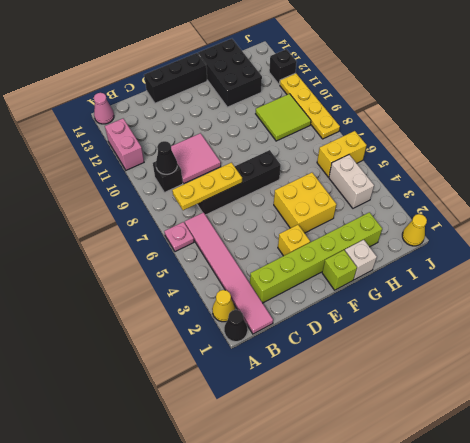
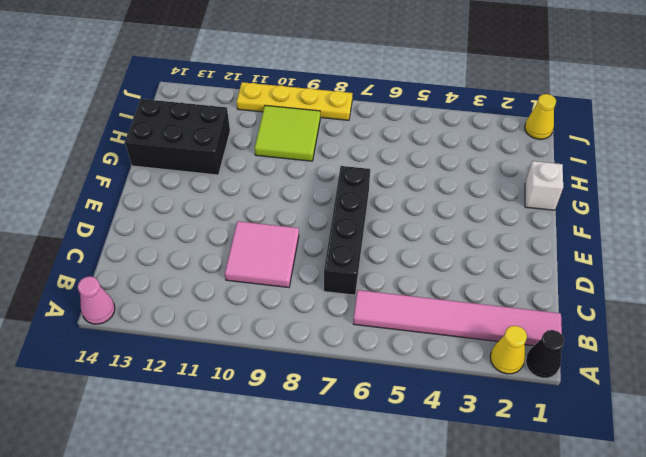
none -> pink plate A6 level 1
none -> pink brick A11:A12 level 1
none -> black brick B9 level 1

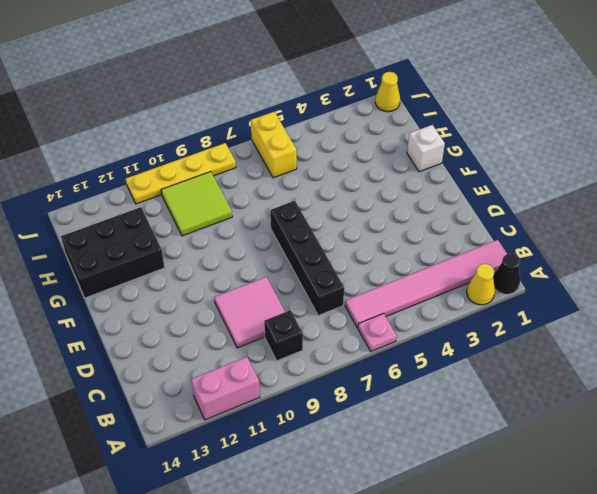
none -> pink cone A14 level 1
none -> lime brick C2:H2 level 1
none -> black brick D14:F14 level 1

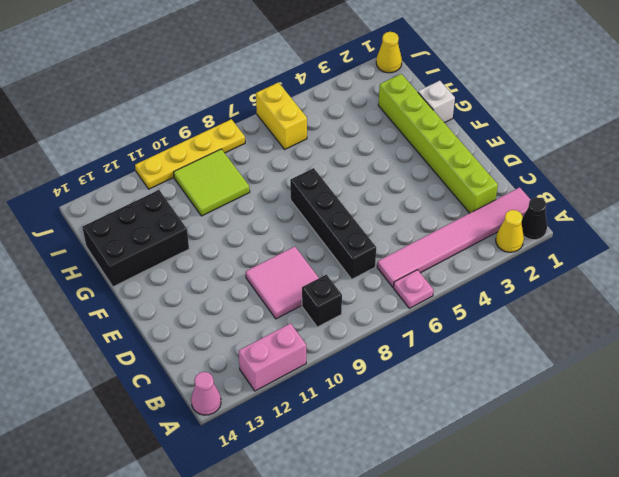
none -> black brick D14:F14 level 1
none -> yellow brick E3 level 1
none -> lime brick F1 level 1

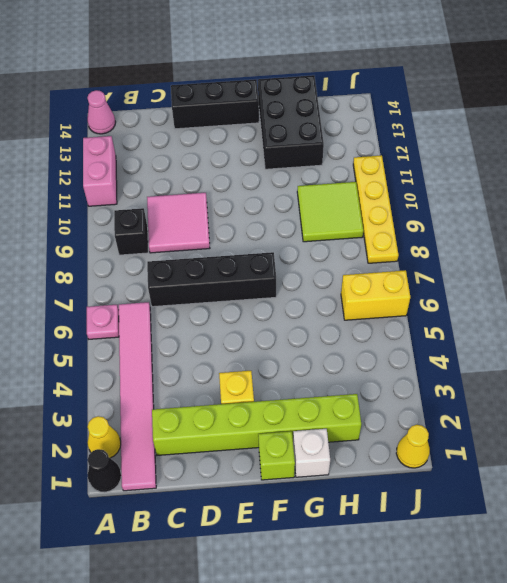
none -> yellow brick F4:G5 level 1
none -> white brick I4:I5 level 1
none -> black brick J12 level 1

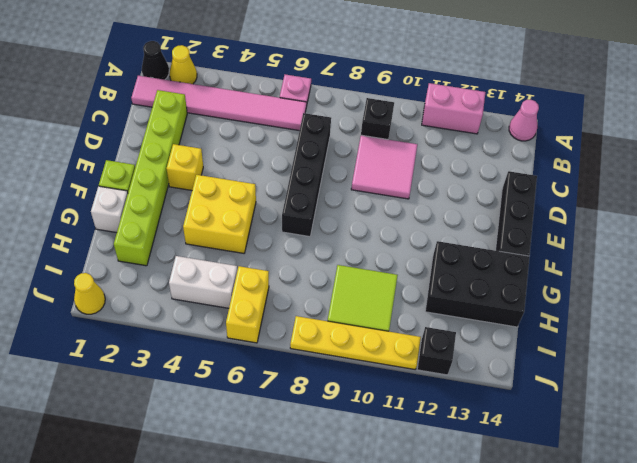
none -> yellow plate B7:D7 level 2
none -> black cone B9 level 2

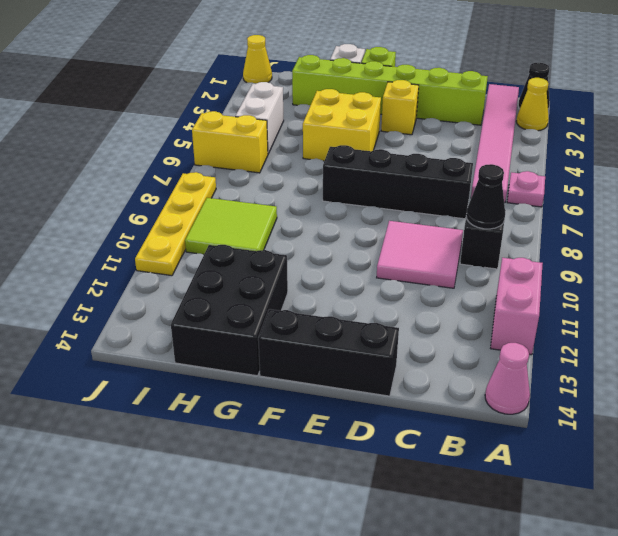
none -> black brick J12 level 1
none -> yellow plate B7:D7 level 2

